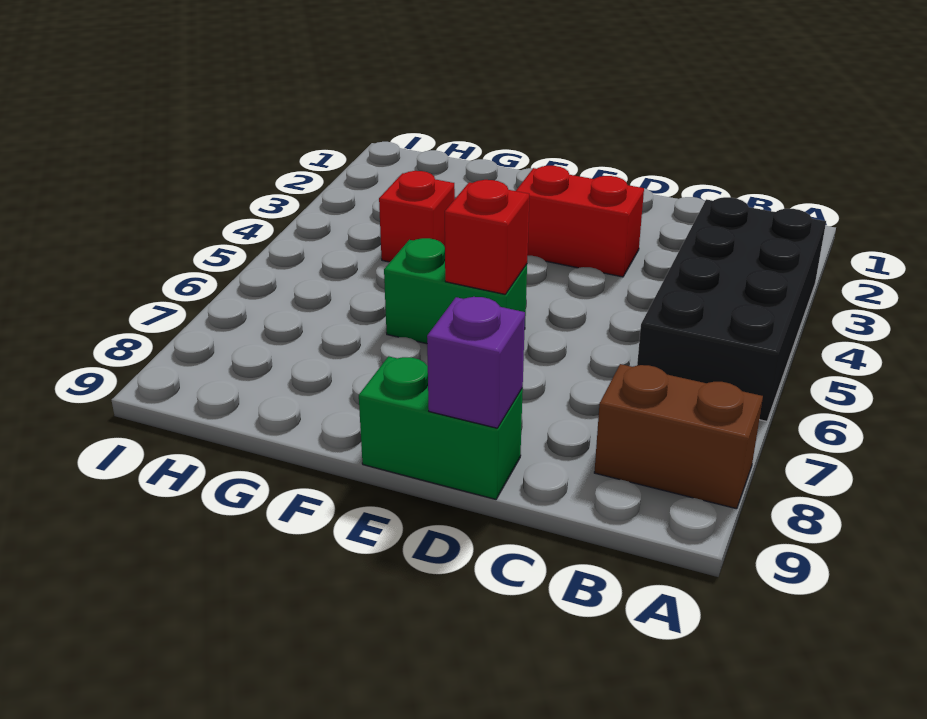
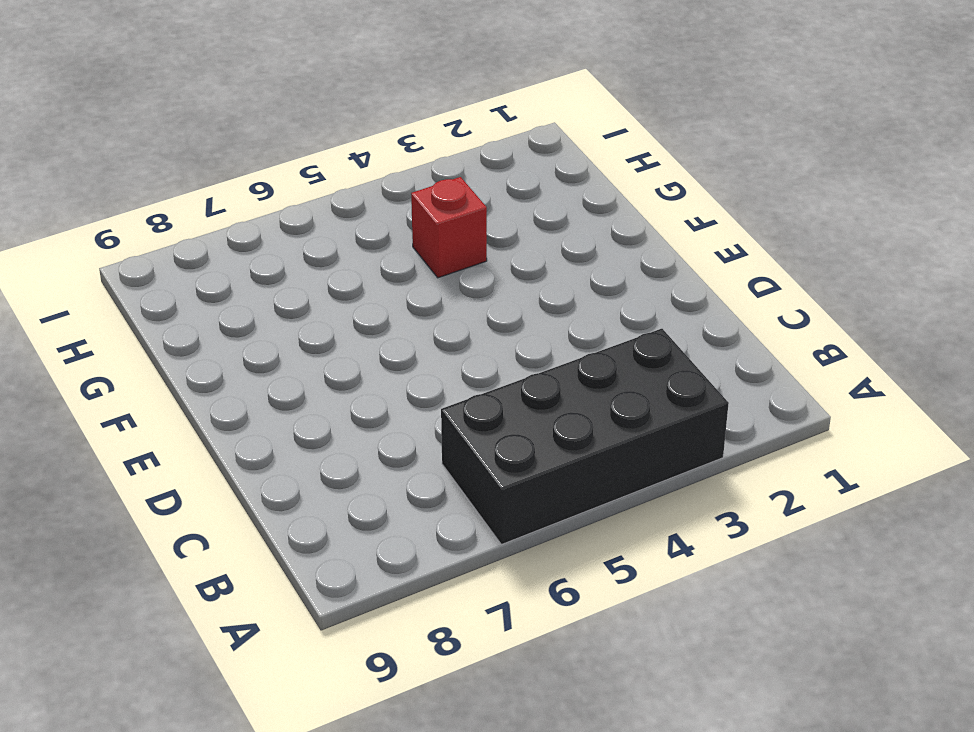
none -> brown brick A8:B8 level 1
none -> red brick D3:E3 level 1

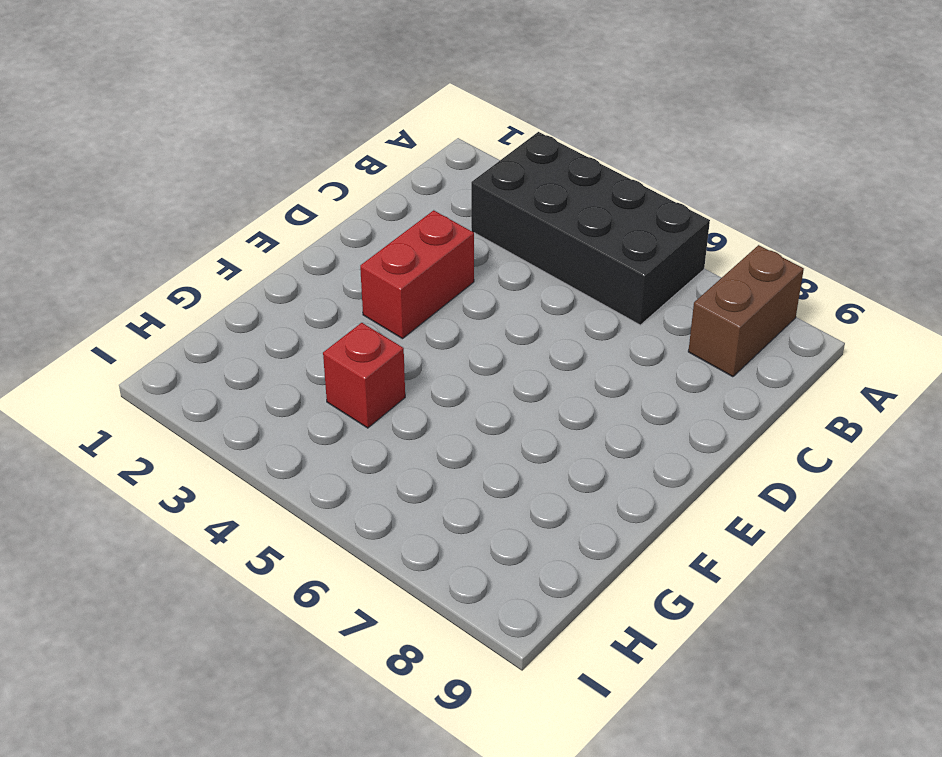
none -> green brick D9:E9 level 1
none -> green brick E6:F6 level 1

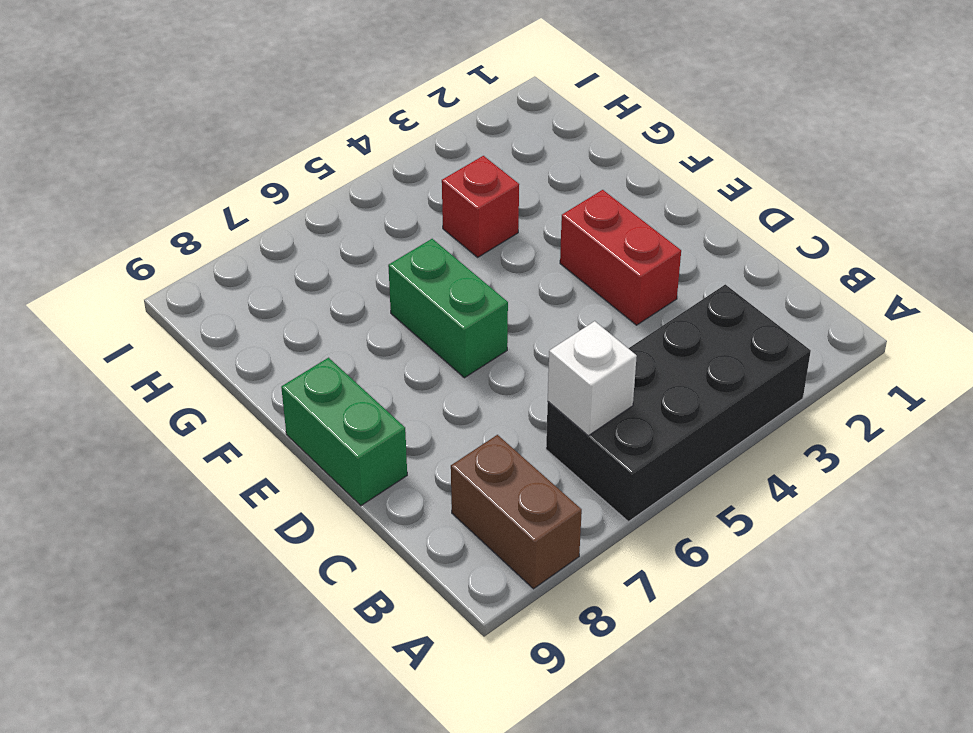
white brick B6 level 2 -> none
none -> purple brick D9 level 2
none -> red brick E6 level 2

